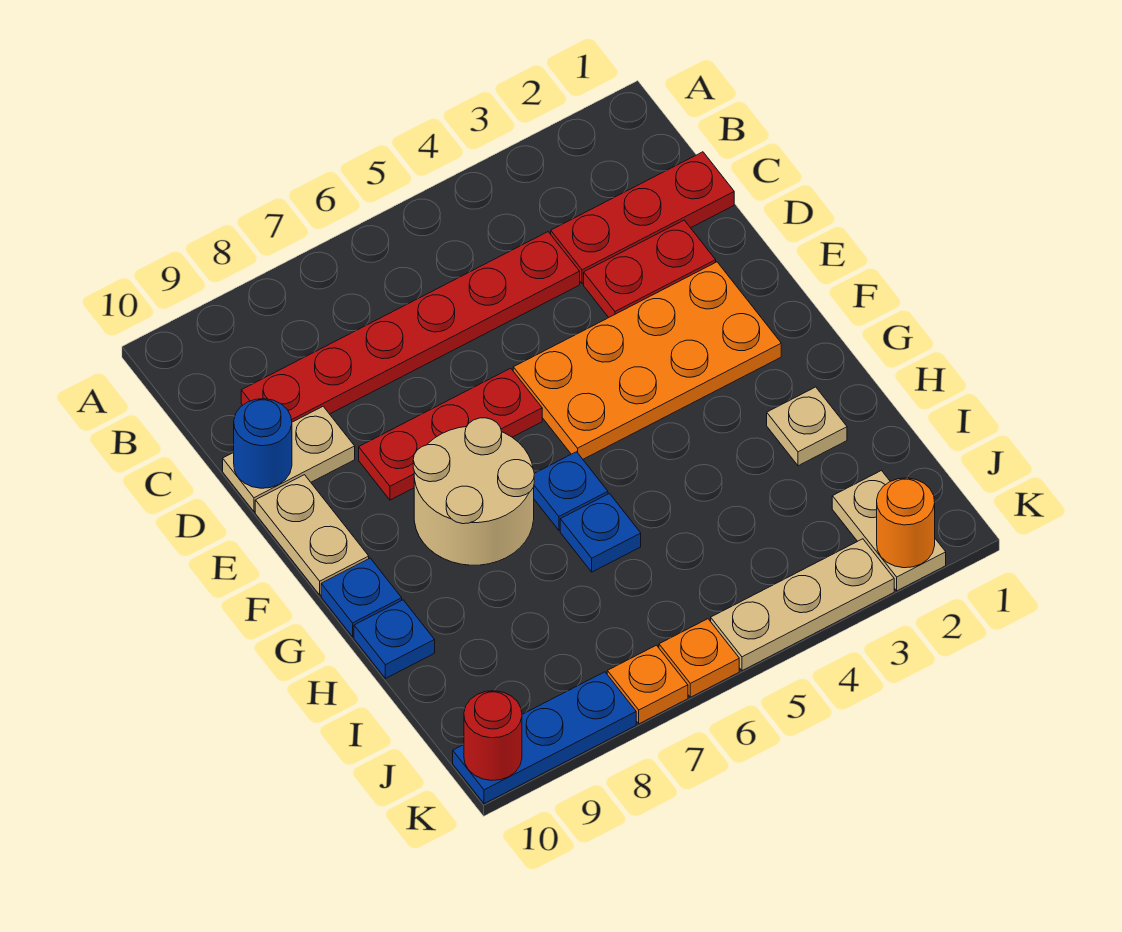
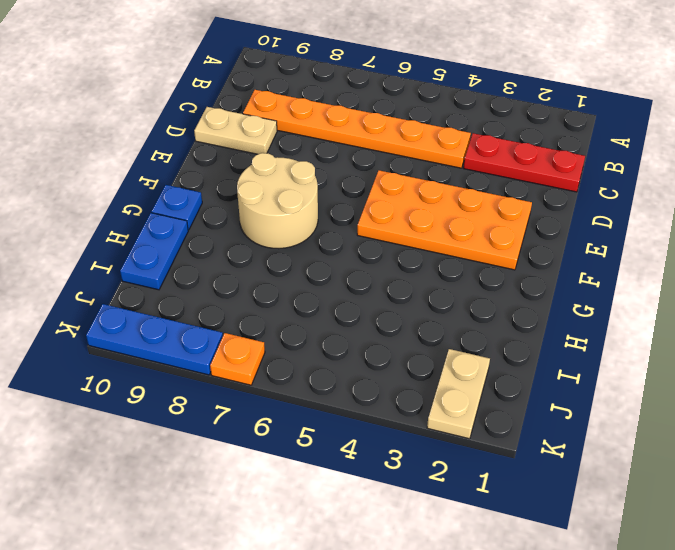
orange plate C4:C9 level 1 -> red plate C4:C9 level 1
blue plate H10:I10 level 1 -> blue plate H10 level 1
none -> red plate D2:D3 level 1
none -> red plate E6:E8 level 1
none -> tan plate E10:F10 level 1

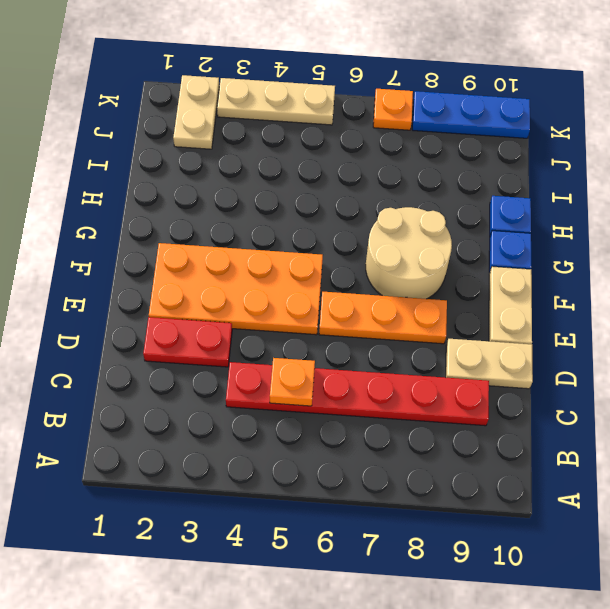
orange plate C5 level 2 -> orange plate K6 level 1
orange plate E6:E8 level 1 -> red plate E6:E8 level 1
none -> red plate C1:C3 level 1
none -> blue plate G6 level 1
none -> tan plate H2 level 1

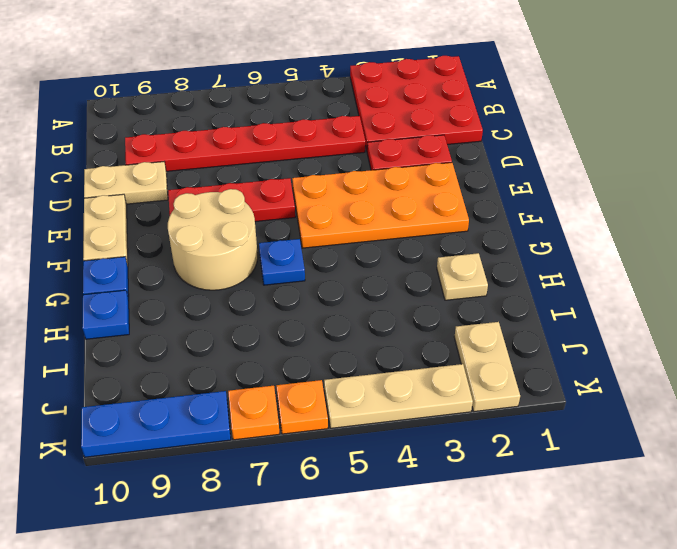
red plate A1:C3 level 1 -> red plate C1:C3 level 1
none -> blue plate H6 level 1
none -> blue round brick D10 level 2
none -> orange round brick K2 level 2

